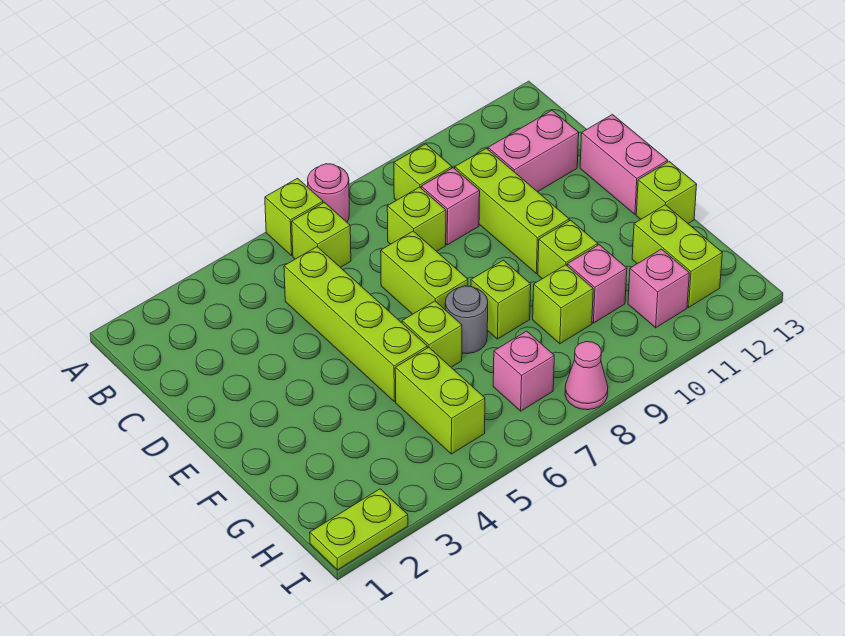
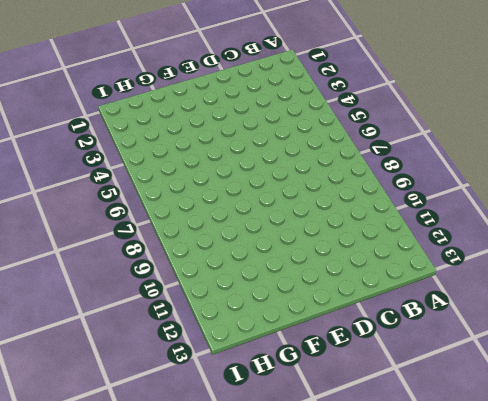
none -> lime brick A6 level 1
none -> pink round brick A7 level 1
none -> lime brick B6 level 1

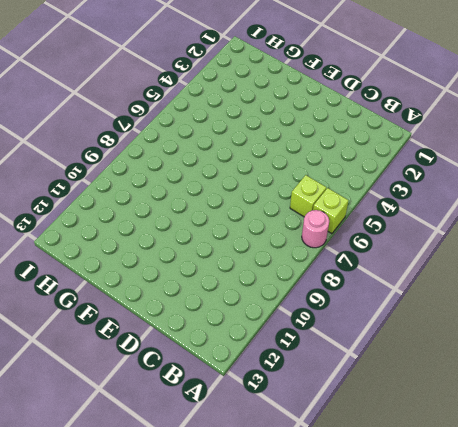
none -> lime brick B9 level 1
none -> lime brick C5:F5 level 1
none -> lime brick C8 level 1

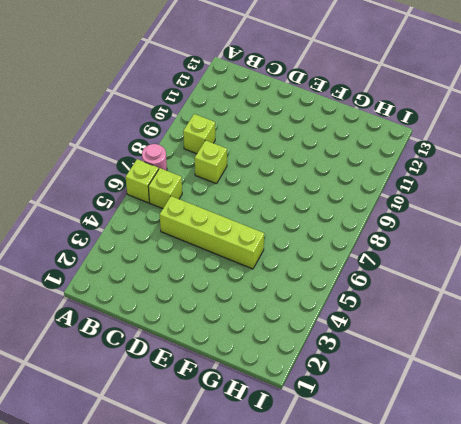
none -> pink brick C9 level 1
none -> lime brick C10:E10 level 1
none -> pink brick C11:C12 level 1

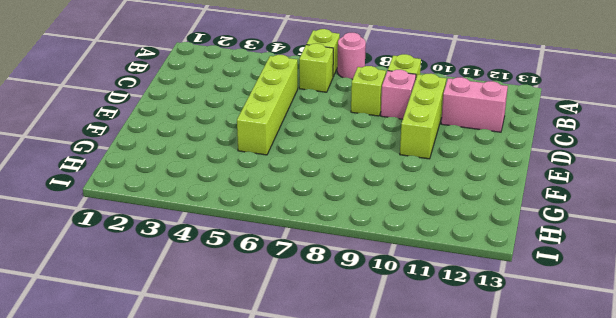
none -> lime brick D7:E7 level 1
none -> pink brick D13:E13 level 1
none -> lime brick F6 level 1

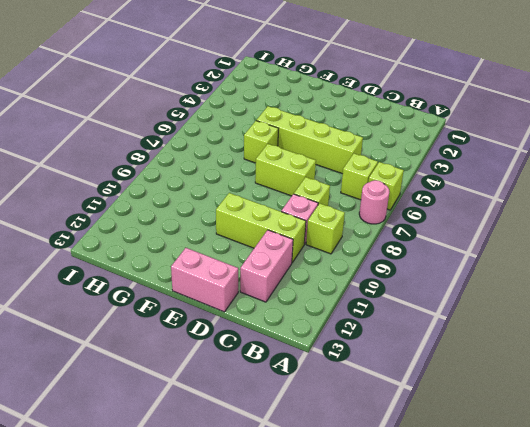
none -> grey round brick F7 level 1
none -> lime brick F8 level 1
none -> lime brick F10 level 1

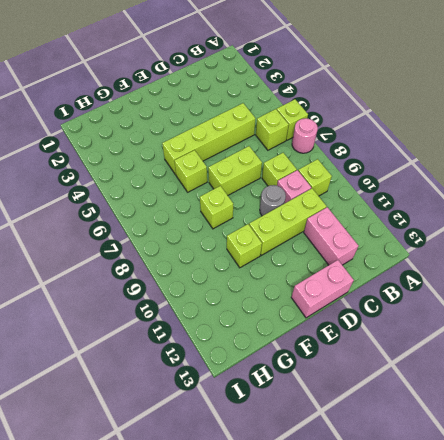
grey round brick D9 level 1 -> grey round brick F7 level 1
none -> lime brick F13 level 1
none -> lime brick G5:H5 level 1
none -> lime brick G9 level 1

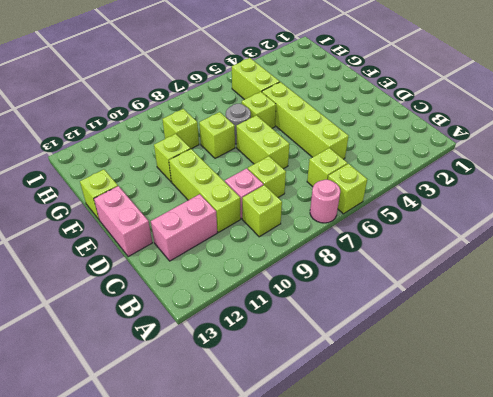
none -> pink brick G10 level 1
none -> lime brick G12:H12 level 1
none -> pink brick H7 level 1

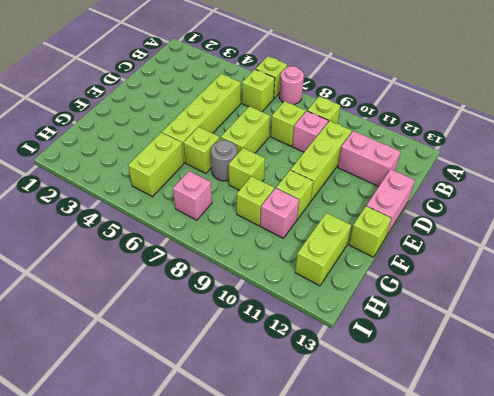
none -> pink brick H11 level 1
none -> lime plate I1:I2 level 1
none -> pink cone I8 level 1

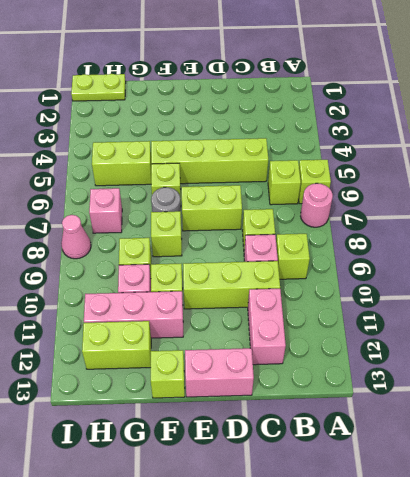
pink brick F11:H11 level 1 -> pink brick H11 level 1
lime plate H1:I1 level 1 -> lime plate I1:I2 level 1

